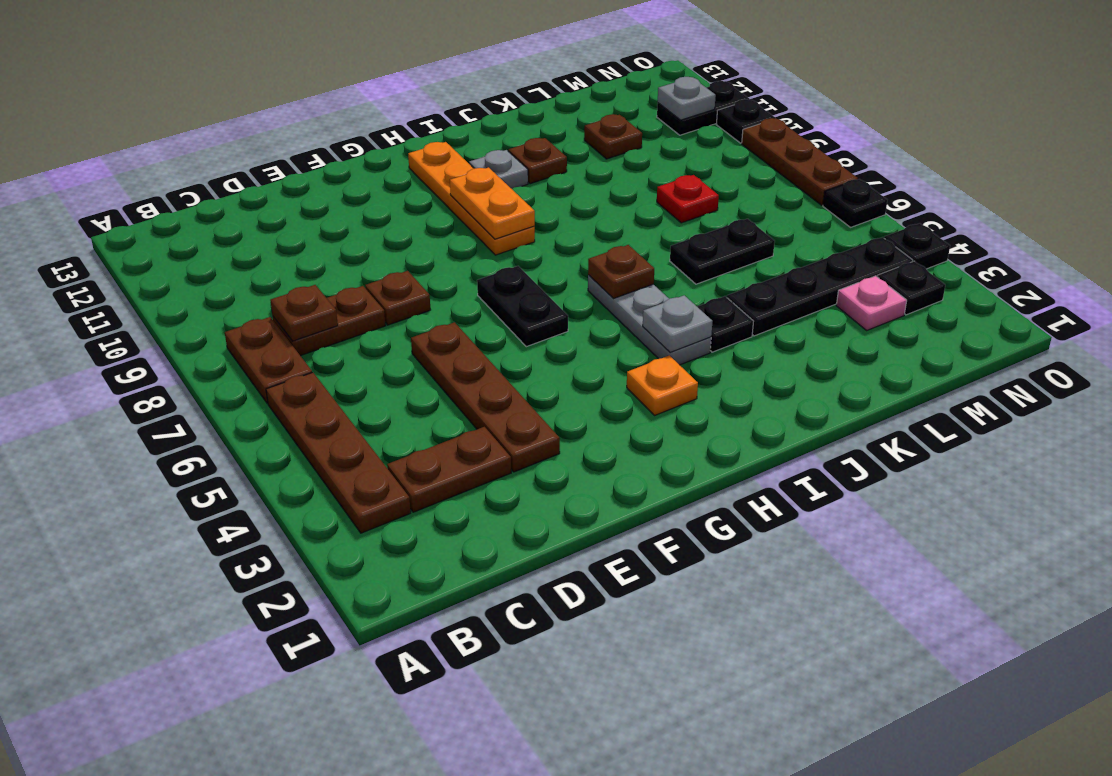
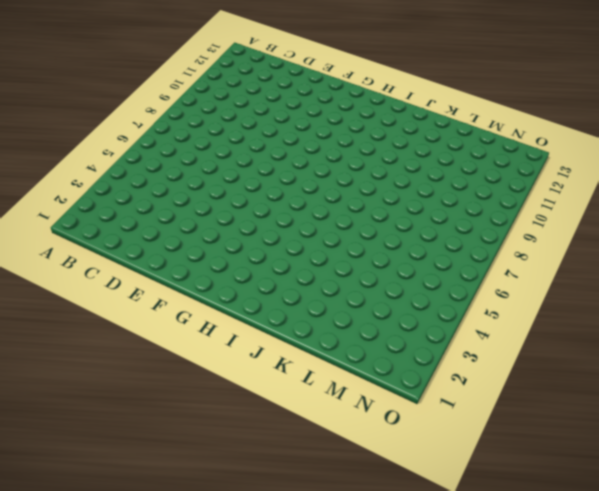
none -> brown plate B3:B6 level 1
none -> brown plate B7:B8 level 1
none -> brown plate C3:D3 level 1

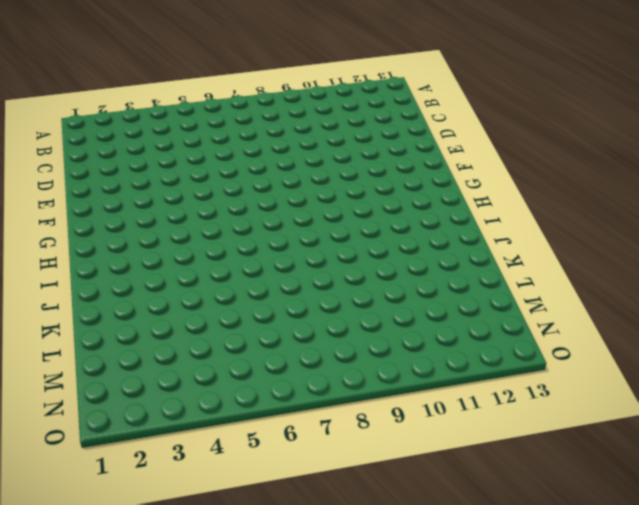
none -> brown plate B3:B6 level 1
none -> brown plate B7:B8 level 1
none -> brown plate C3:D3 level 1

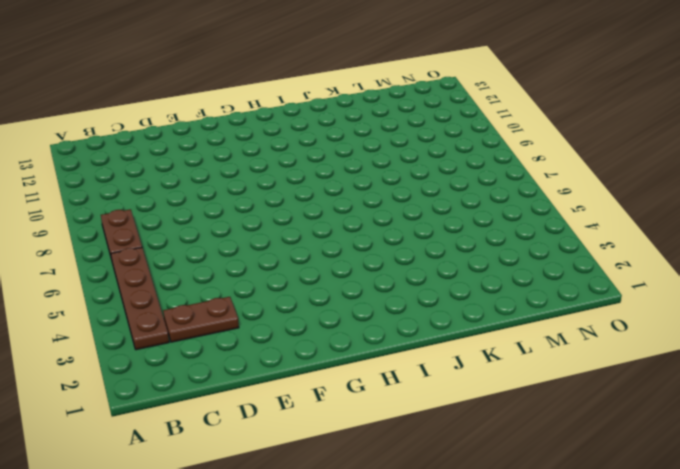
none -> brown plate C8:D8 level 1
none -> brown plate E3:E6 level 1
none -> brown plate E8 level 1

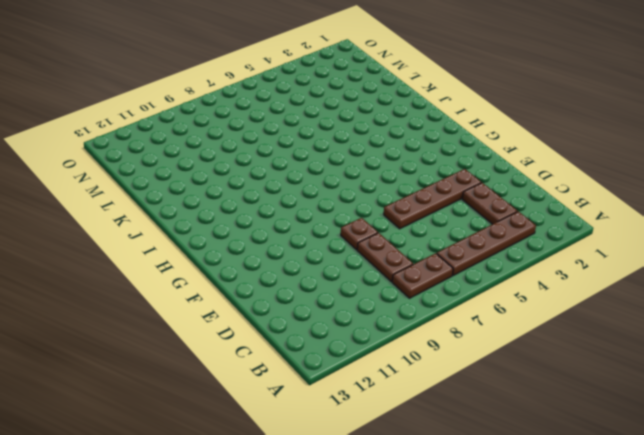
none -> black plate G6:G7 level 1
none -> orange plate H3 level 1
none -> orange plate H9:H12 level 1

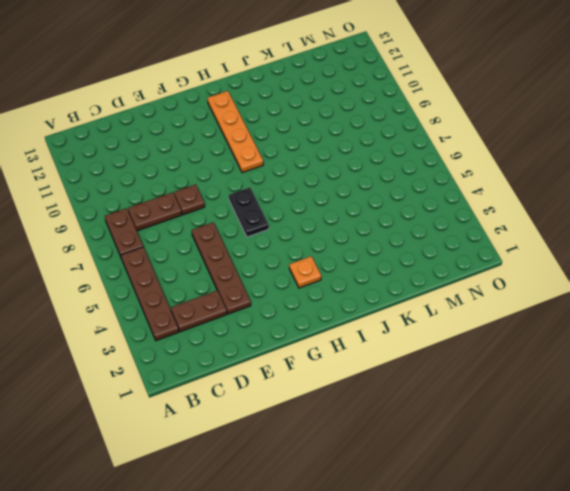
none -> grey plate I4:I6 level 1
none -> grey plate I11 level 1
none -> black plate J4 level 1

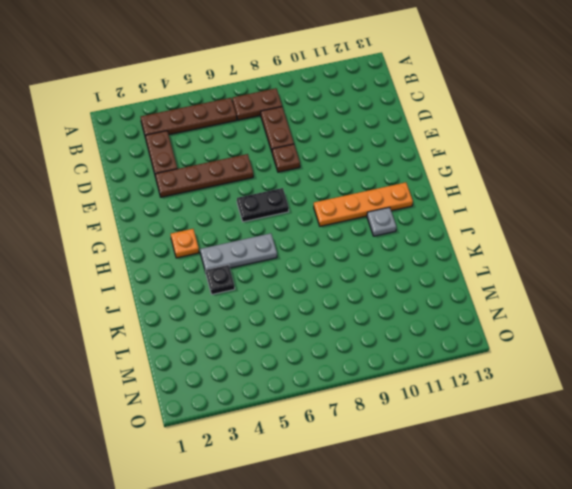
none -> brown plate J11 level 1
none -> black plate K4:N4 level 1
none -> black plate K6:L6 level 1

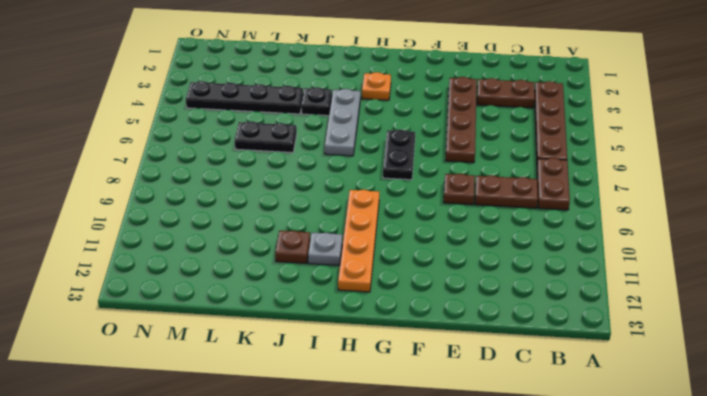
none -> red plate L8 level 1
none -> brown plate L11 level 1
none -> pink plate M3 level 1

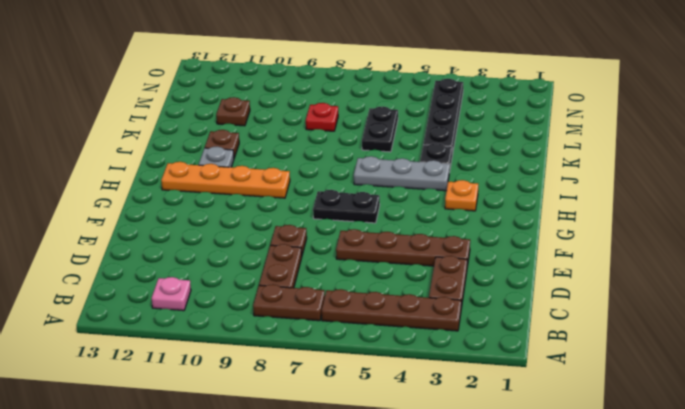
pink plate B11 level 1 -> pink plate M3 level 1
none -> black plate N3 level 1
none -> black plate N11:O11 level 1
none -> black plate O4 level 1

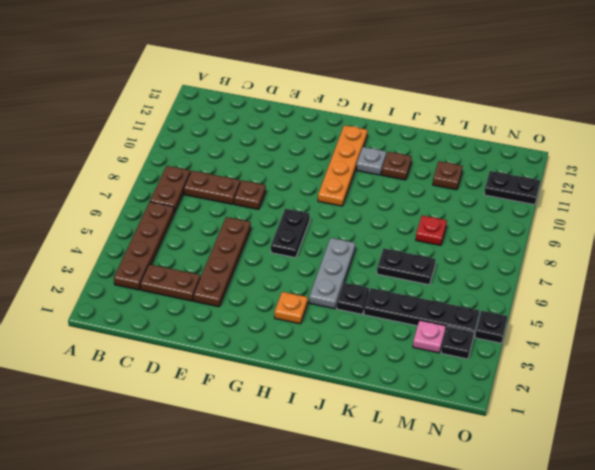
none -> black plate O6 level 1
none -> brown plate O7:O9 level 1
none -> black plate O10 level 1

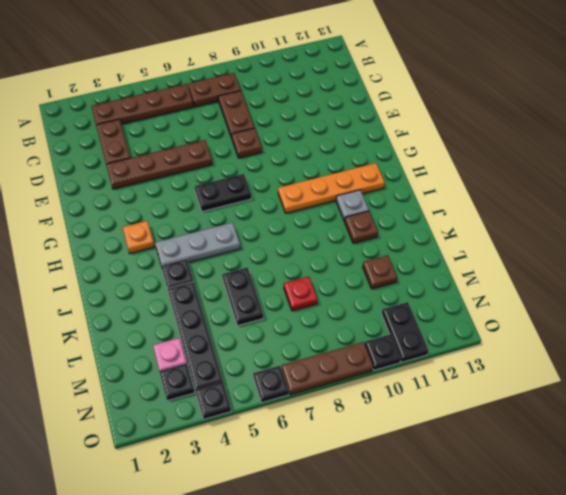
none -> brown plate C8 level 2
none -> orange plate H9:H10 level 2
none -> grey plate I4 level 2

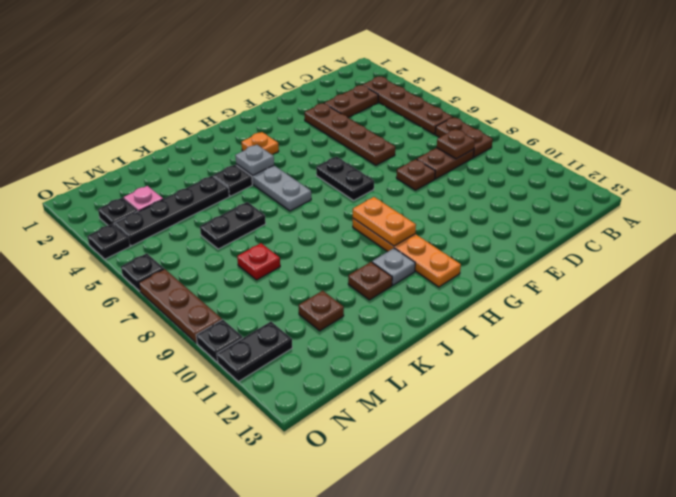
none -> brown plate I6 level 2
none -> grey plate N11 level 2

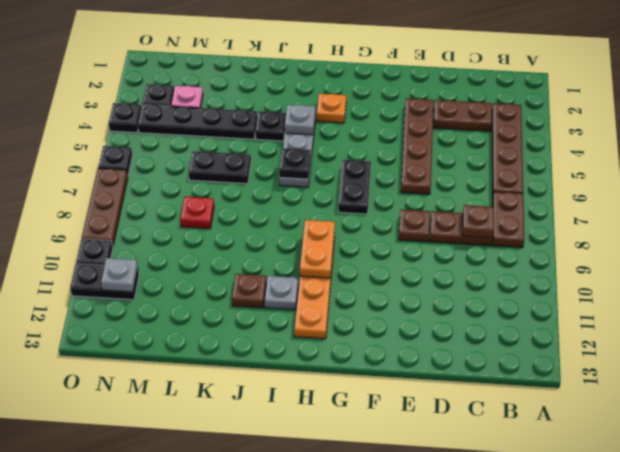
black plate I6 level 2 -> brown plate I6 level 2
none -> brown plate L11 level 1

